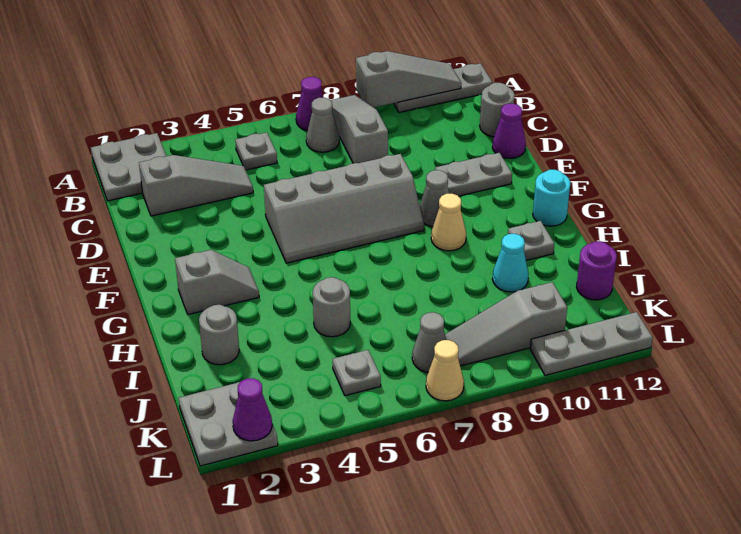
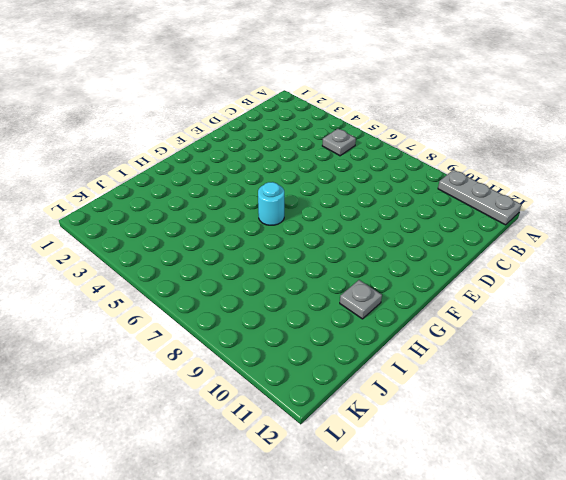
cyan round brick G6 level 1 -> cyan round brick G12 level 1
none -> grey plate A1:B2 level 1
none -> purple cone A7 level 1
none -> grey slope A8:C8 level 1 top C

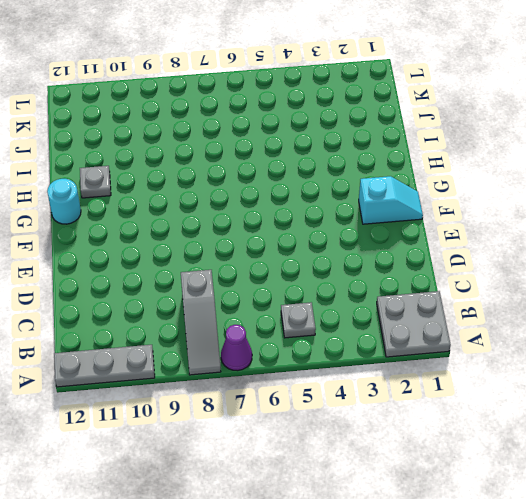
cyan slope F1:F2 level 1 top 2 -> none
none -> grey cone B7 level 1
none -> grey slope C2:C4 level 1 top 2
none -> grey round brick C12 level 1

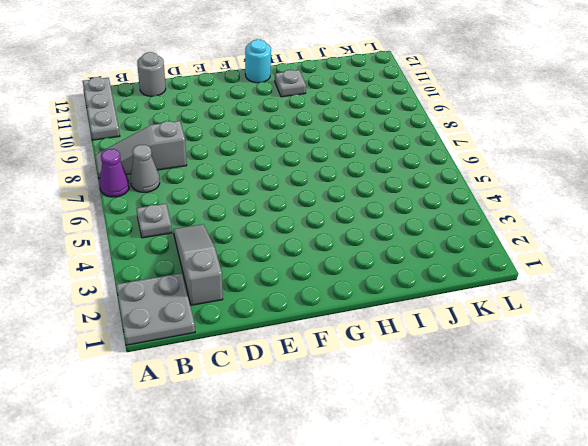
none -> purple cone D12 level 1
none -> grey slope E5:F8 level 1 top E
none -> grey plate E10:E11 level 1

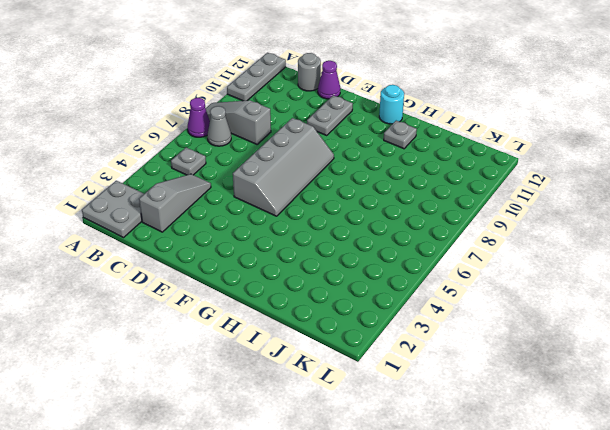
none -> grey cone F9 level 1
none -> grey slope G2:G3 level 1 top 2
none -> tan cone G9 level 1

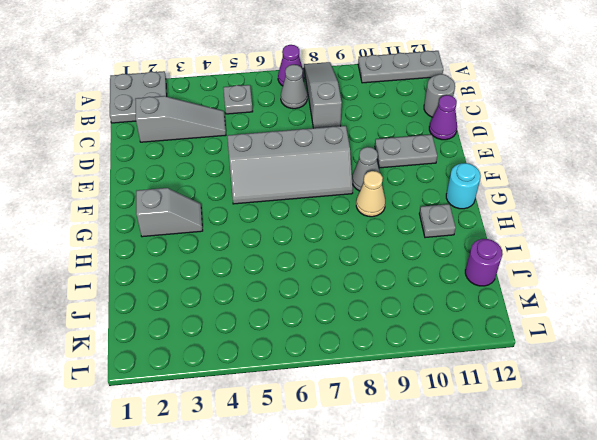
none -> grey round brick I2 level 1
none -> grey round brick I5 level 1
none -> cyan cone I10 level 1

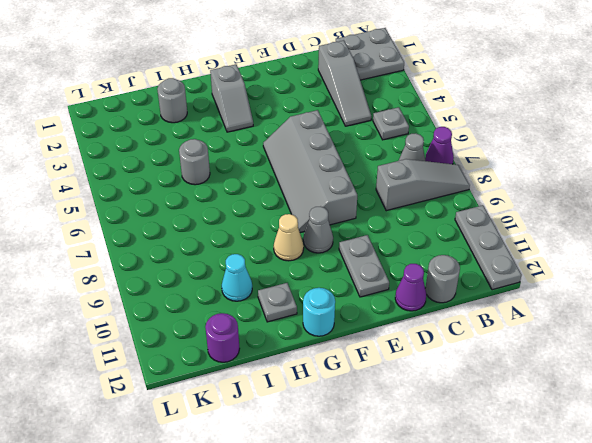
none -> grey plate K1:L2 level 1
none -> grey plate K5 level 1
none -> grey cone K7 level 1

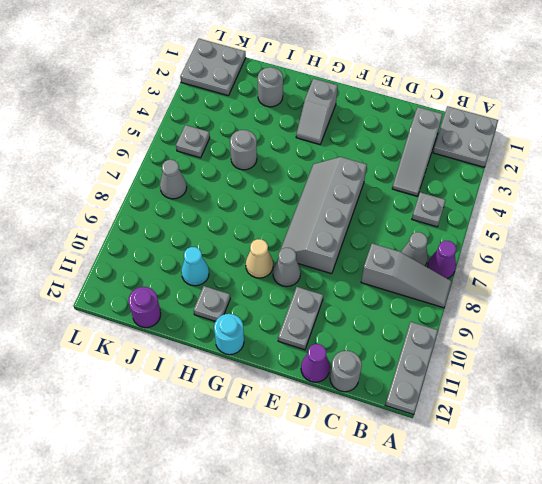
none -> grey slope K8:K10 level 1 top 10
none -> tan cone L7 level 1
none -> grey plate L10:L12 level 1

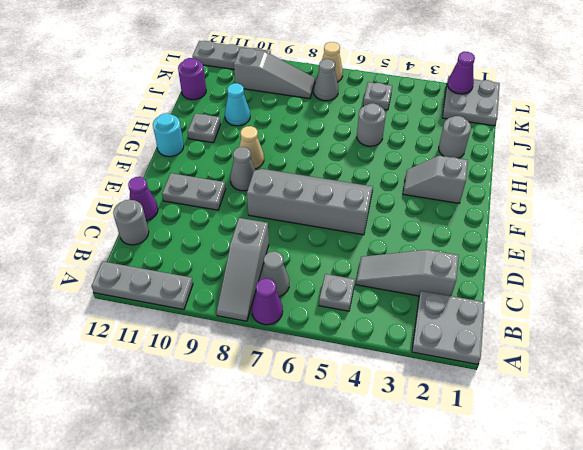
none -> grey slope A9:A11 level 2 top 9

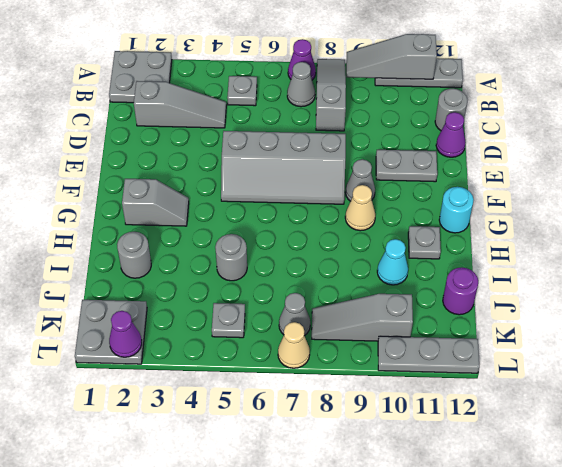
grey slope A9:A11 level 2 top 11 -> grey slope A9:A11 level 2 top 9

